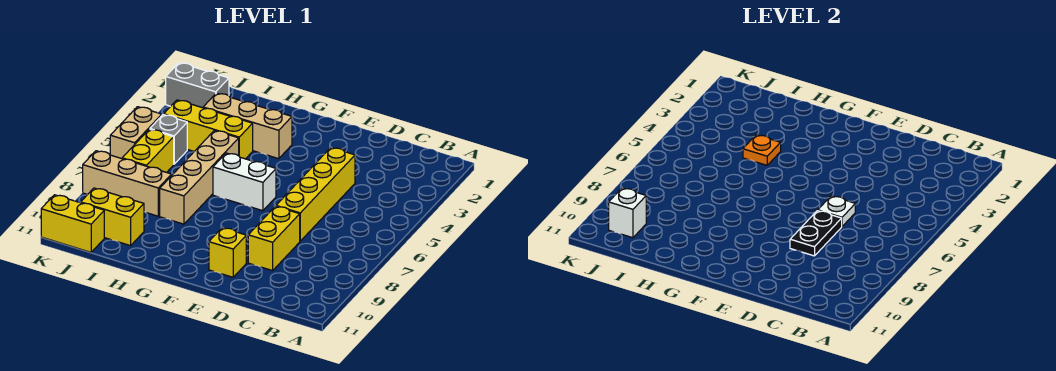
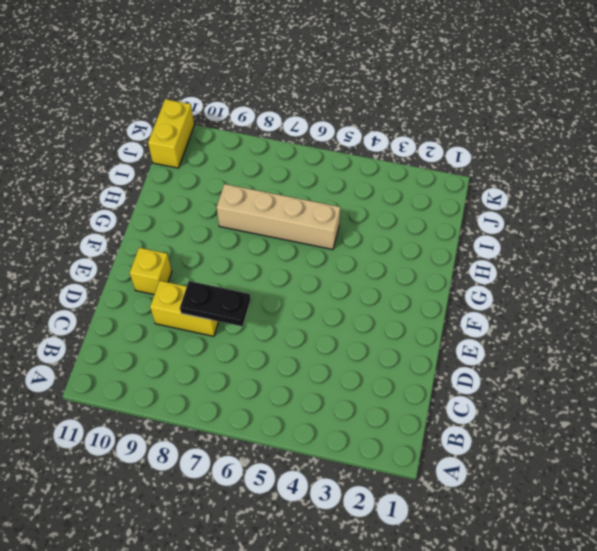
none -> yellow brick D4:D7 level 1
none -> white brick F6:G6 level 1
none -> tan brick G3:I3 level 1

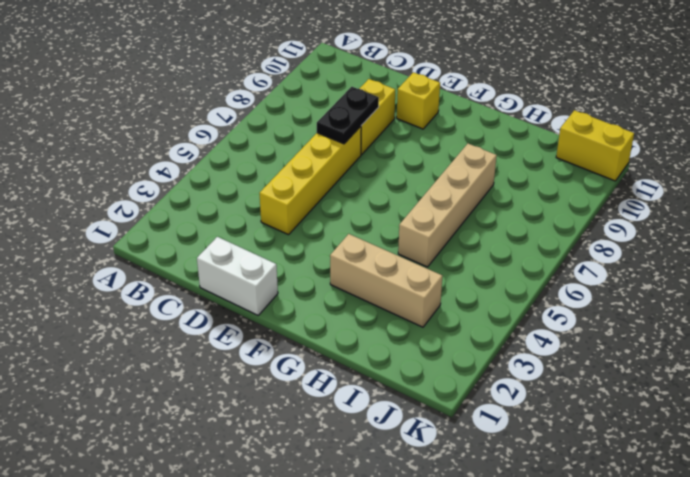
white brick D1:E1 level 1 -> white brick F6:G6 level 1
none -> yellow brick H4:J4 level 1
none -> tan brick I8:K8 level 1
none -> yellow brick I10:J10 level 1

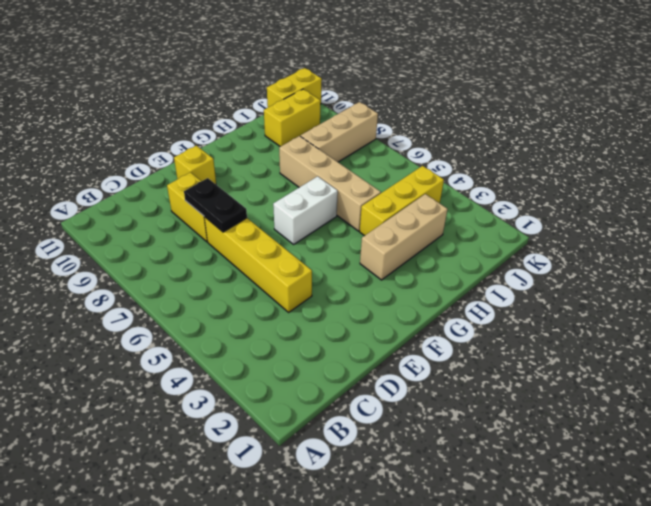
none -> grey brick J2:K2 level 1
none -> grey brick J5 level 1
none -> yellow brick J6:J7 level 1

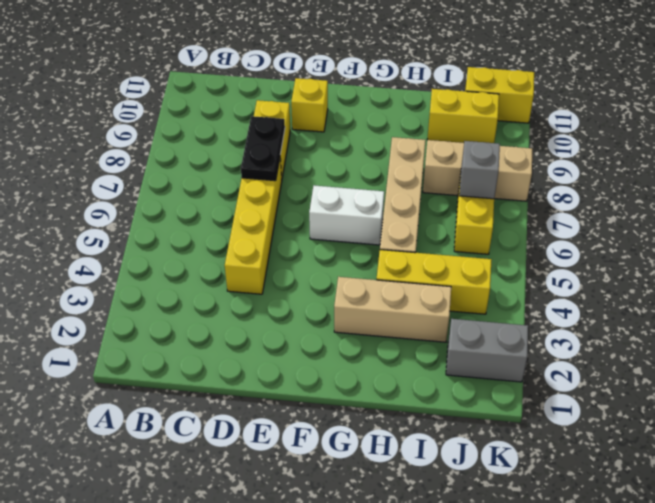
grey brick J7 level 2 -> grey brick J5 level 1
none -> tan brick K5:K6 level 1
none -> white plate D6 level 2
none -> orange plate H4 level 2

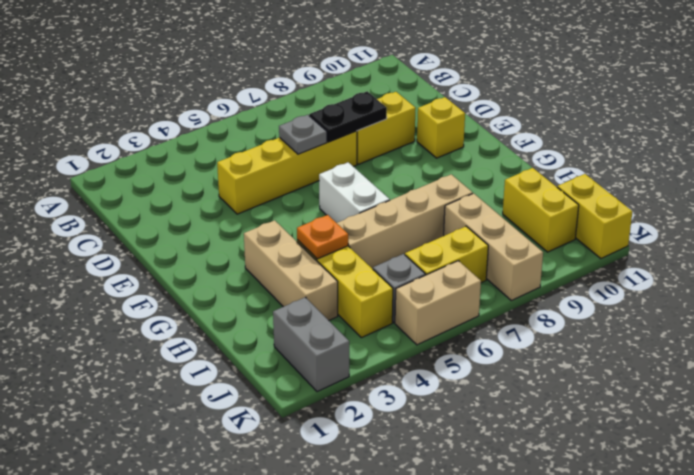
grey plate D6 level 2 -> white plate D6 level 2
none -> white brick J10 level 2

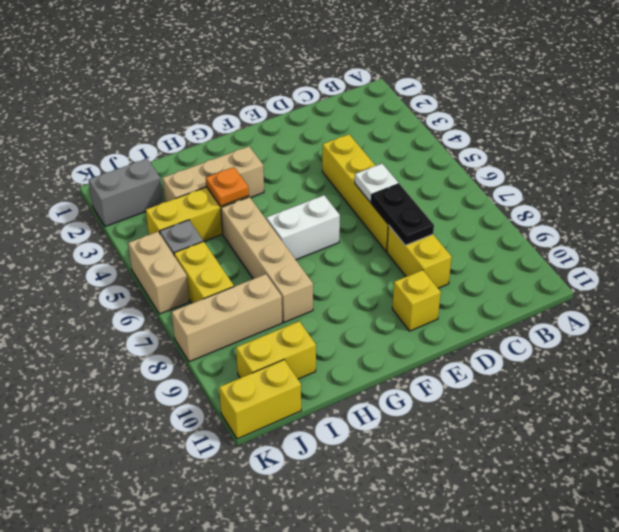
none -> white brick J10 level 2

